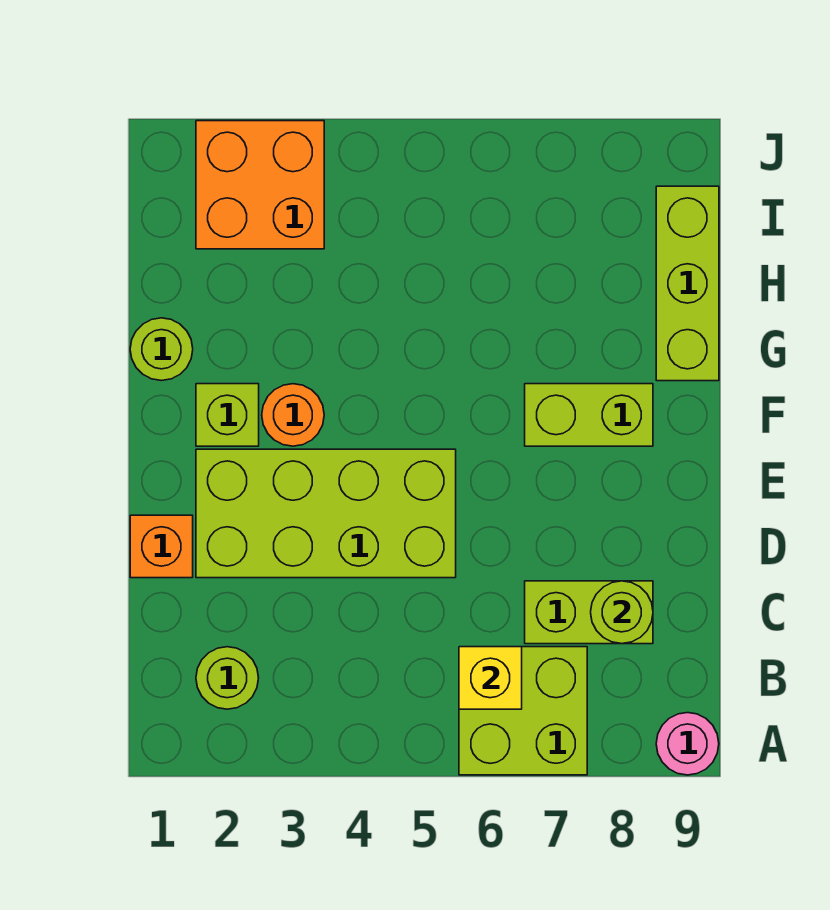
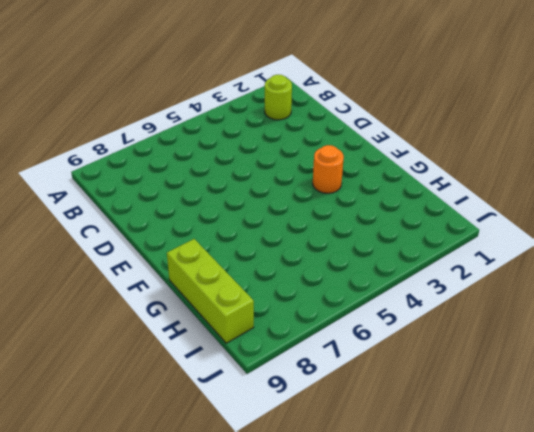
none -> lime brick A6:B7 level 1
none -> pink round brick A9 level 1
none -> lime brick C7:C8 level 1

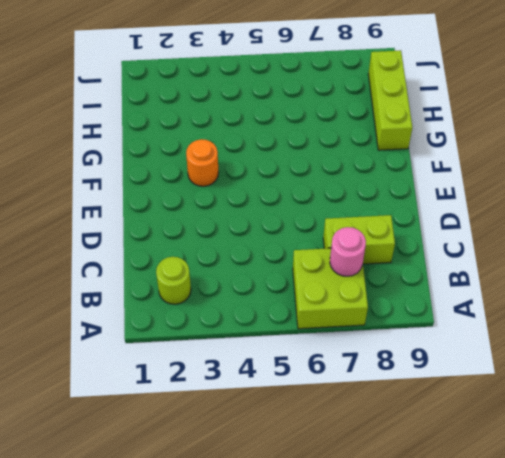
pink round brick B7 level 2 -> pink round brick A9 level 1
none -> orange brick D1 level 1
none -> lime brick D2:E5 level 1
none -> lime brick F2 level 1

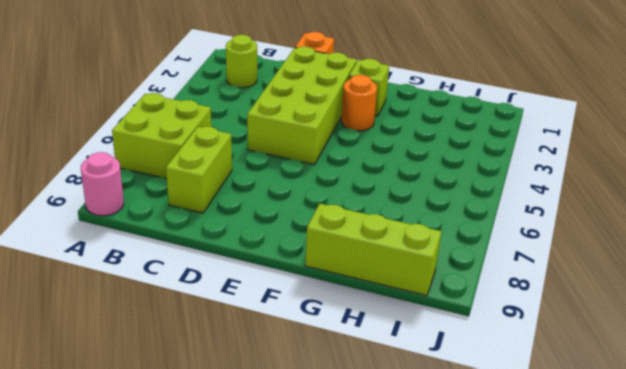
none -> lime brick F7:F8 level 1
none -> lime round brick G1 level 1
none -> orange brick I2:J3 level 1

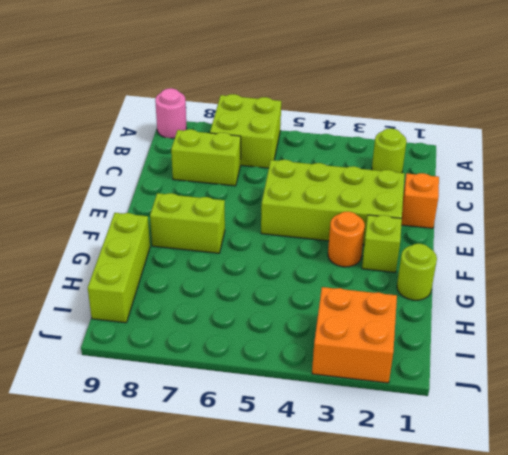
none -> yellow brick B6 level 2
none -> lime round brick C8 level 2

